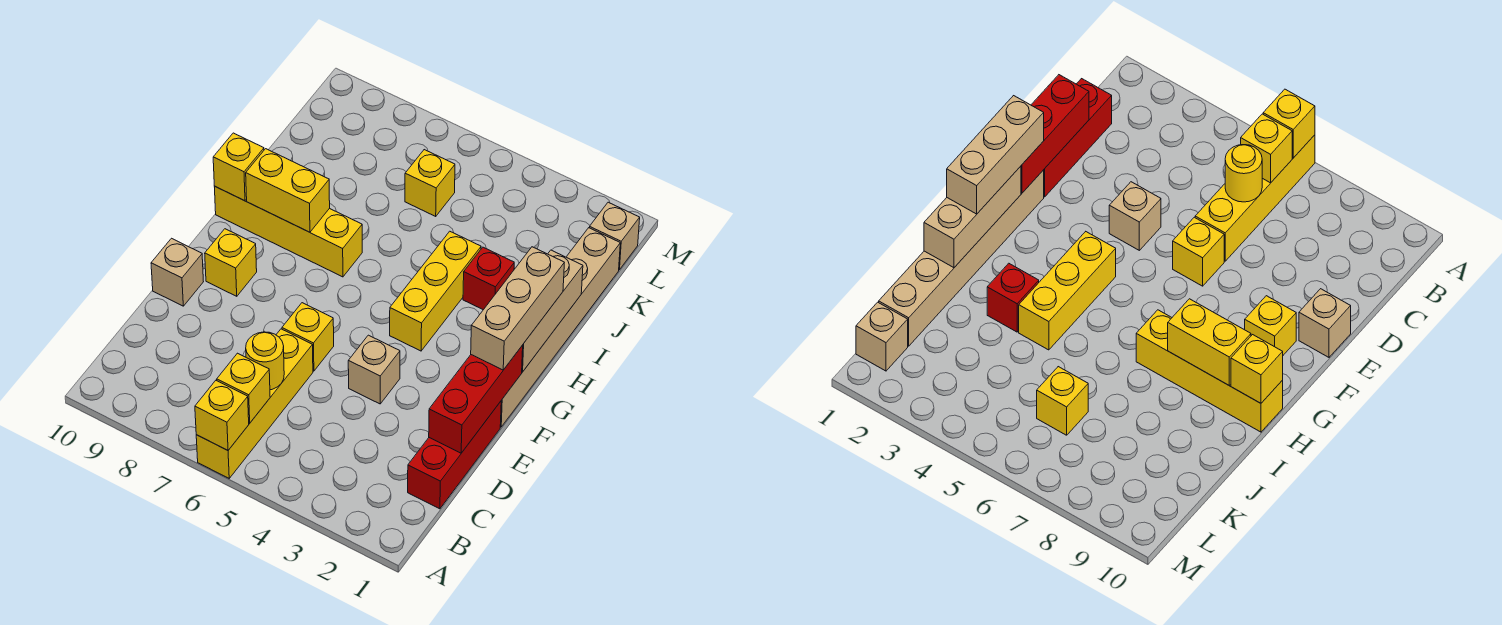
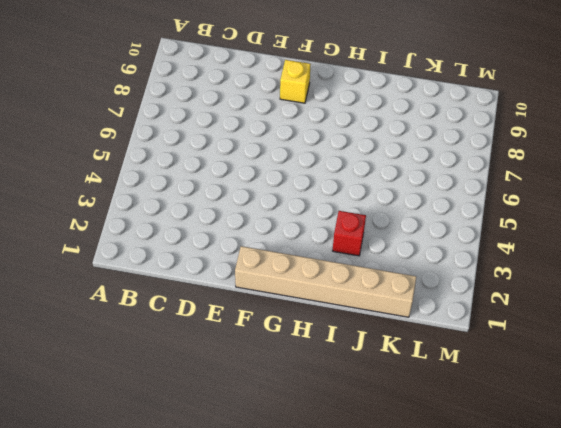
none -> yellow brick A6:D6 level 1
none -> red brick C1:E1 level 1
none -> tan brick E4 level 1

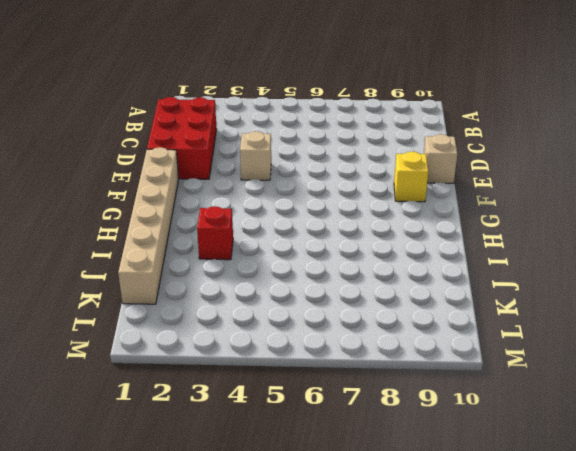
red brick C1:E2 level 1 -> red brick C1:E1 level 1
none -> yellow brick A6:D6 level 1
none -> yellow brick E6 level 1
none -> yellow brick G4:I4 level 1

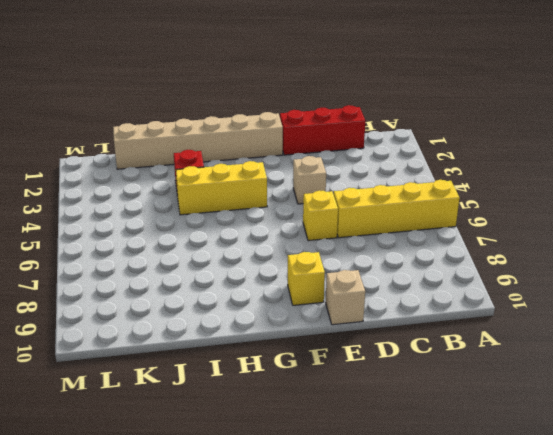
none -> yellow brick H7:H10 level 1
none -> yellow brick K6 level 1
none -> tan brick L1 level 1

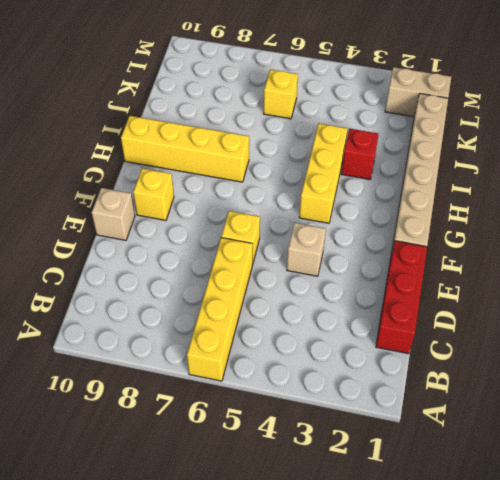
tan brick L1:L2 level 1 -> tan brick L1 level 1
none -> yellow brick A6 level 2
none -> yellow brick B6 level 2
none -> yellow round brick C6 level 2

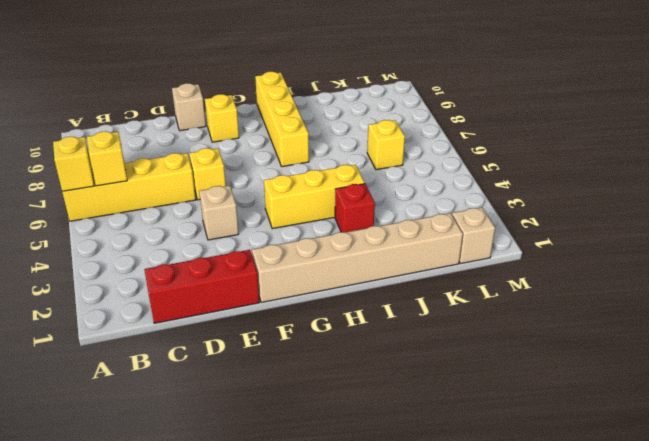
none -> yellow round brick C6 level 2
none -> red brick D1:F1 level 2
none -> tan brick G1:I1 level 2

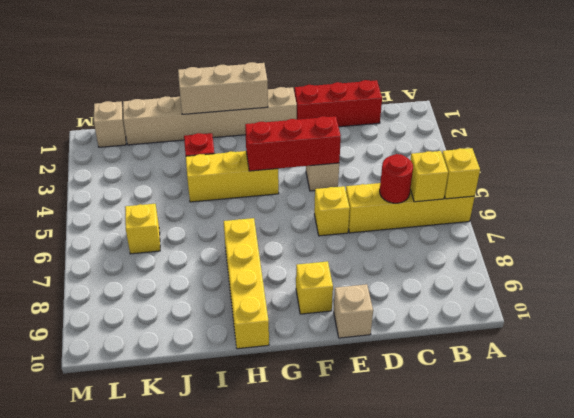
red round brick C6 level 2 -> yellow round brick C6 level 2
red brick E4:G4 level 2 -> red brick D1:F1 level 2
none -> yellow brick H8:H9 level 2
none -> yellow brick H10 level 2
none -> tan brick F1:H1 level 3

